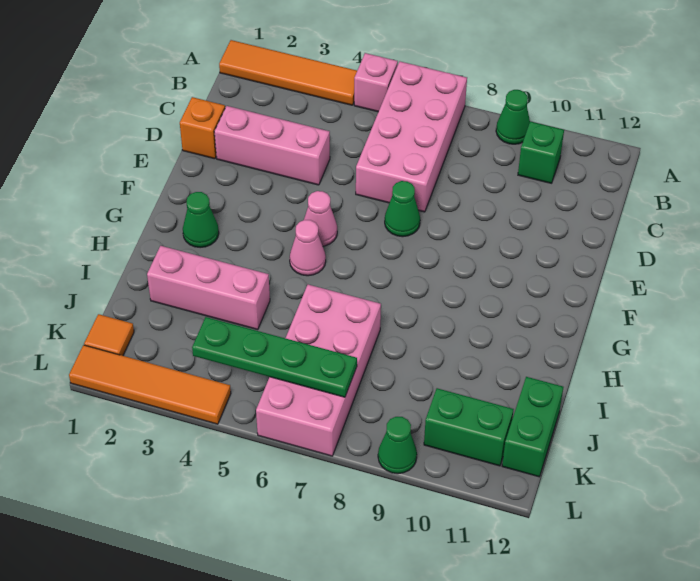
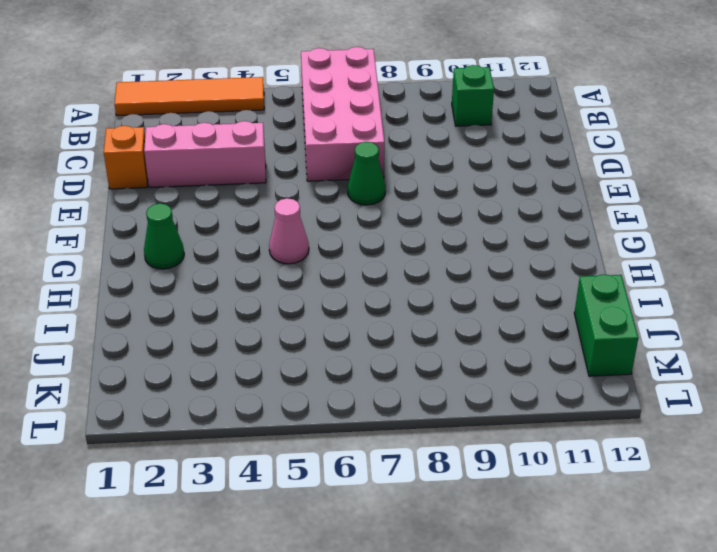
none -> pink brick A5 level 1
none -> green cone A9 level 1
none -> pink cone F5 level 1

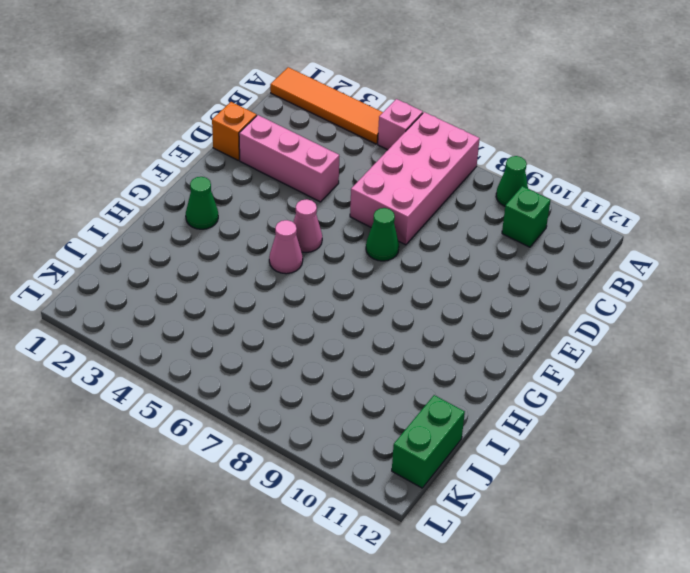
none -> pink brick I2:I4 level 1
none -> pink brick I6:L7 level 1
none -> orange tile K1 level 1

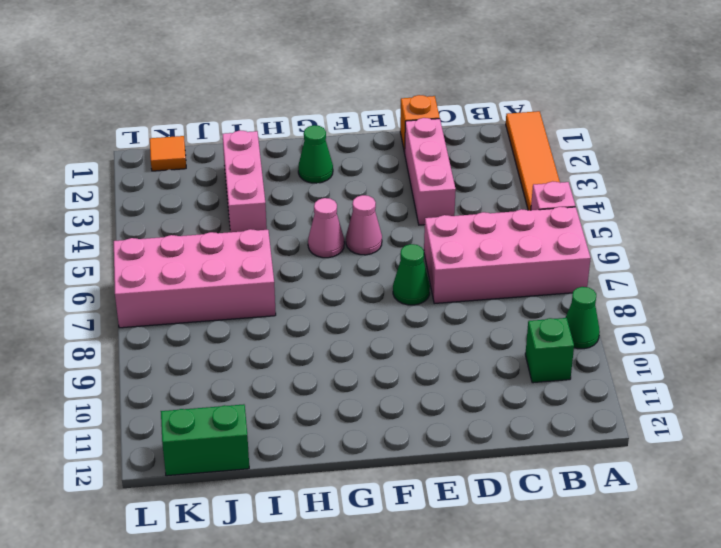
none -> green brick K10:K11 level 1
none -> orange tile L1:L4 level 1
none -> green cone L9 level 1

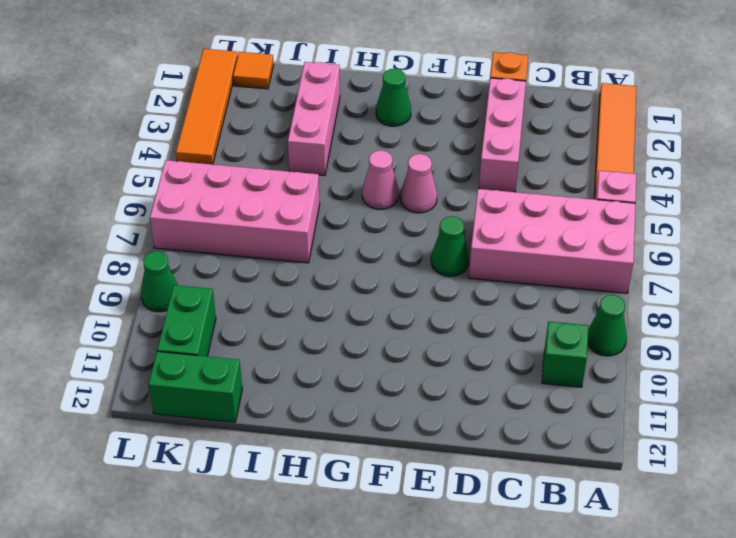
none -> green plate K4:K7 level 2

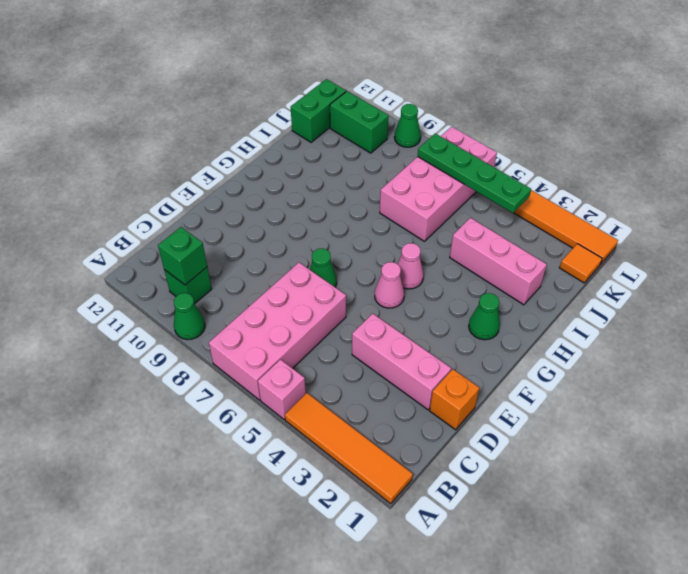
green brick B10 level 2 -> none

